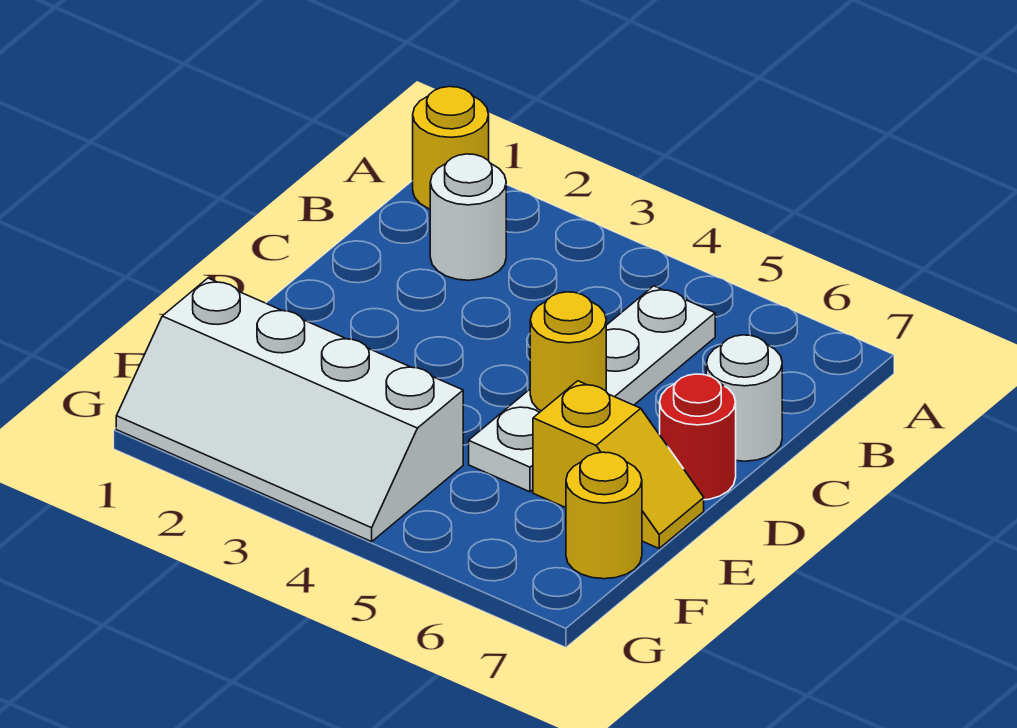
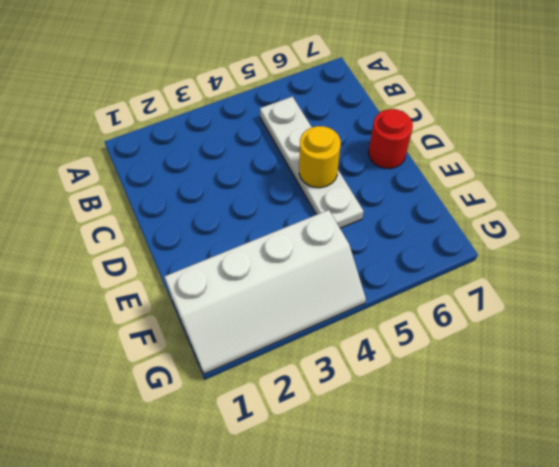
none -> yellow round brick A1 level 1
none -> white round brick B2 level 1

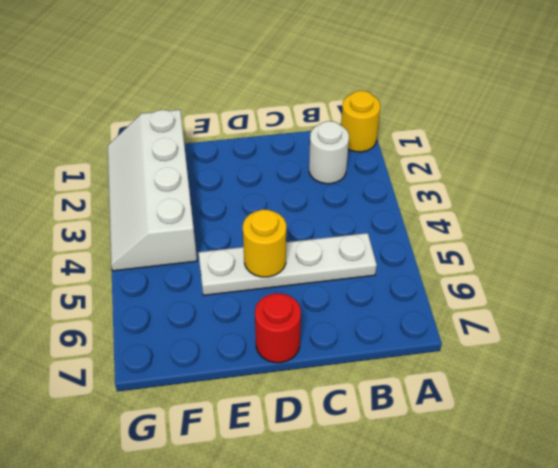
none -> white round brick C7 level 1
none -> yellow slope E6:E7 level 1 top 6

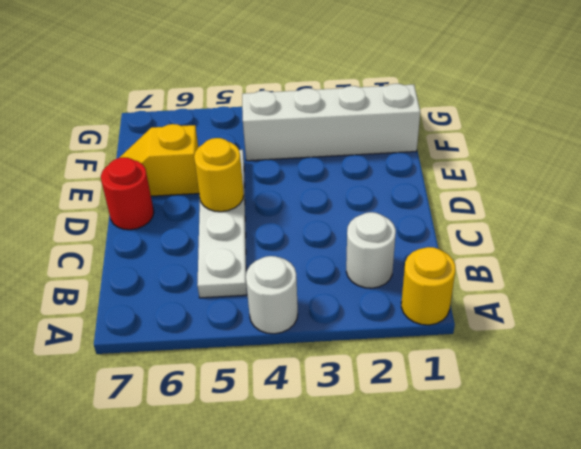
white round brick A4 level 1 -> white round brick C7 level 1
none -> yellow round brick F7 level 1

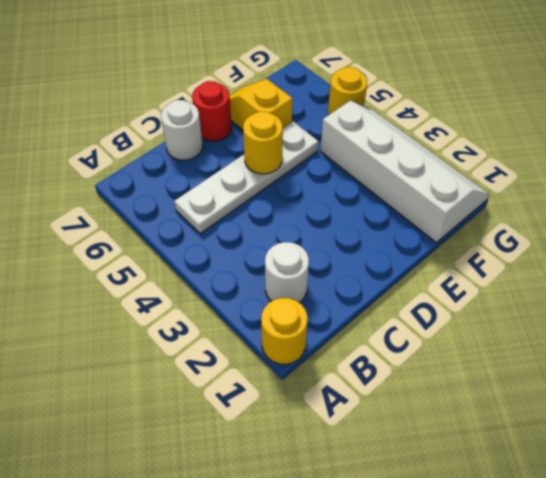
yellow round brick G5 level 1 -> yellow round brick F7 level 1

